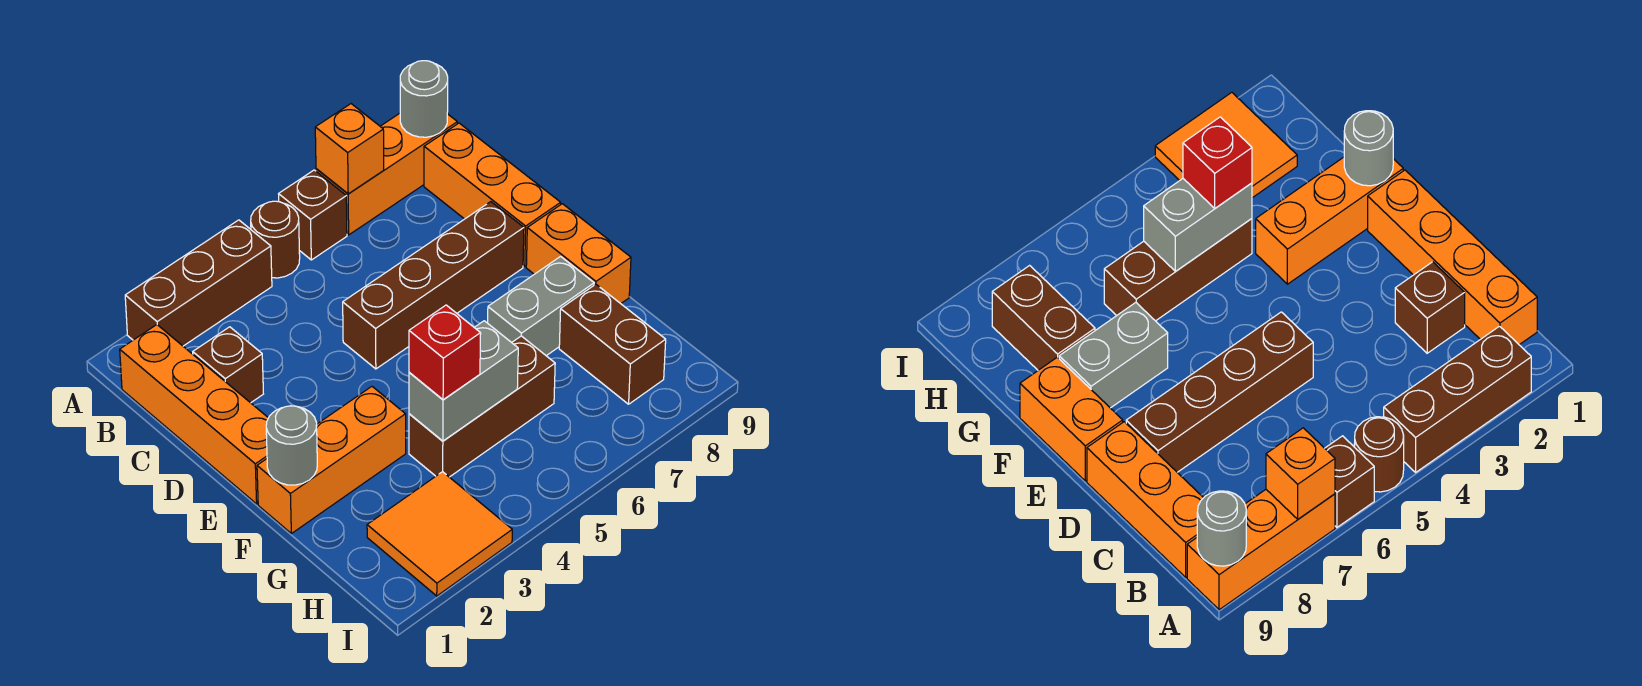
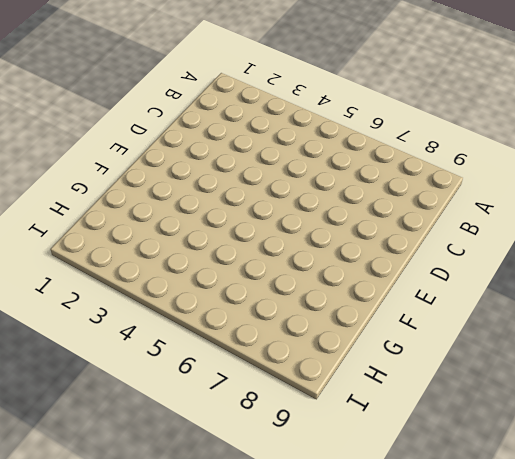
none -> brown brick A2:A4 level 1
none -> brown round brick A5 level 1
none -> brown brick A6 level 1

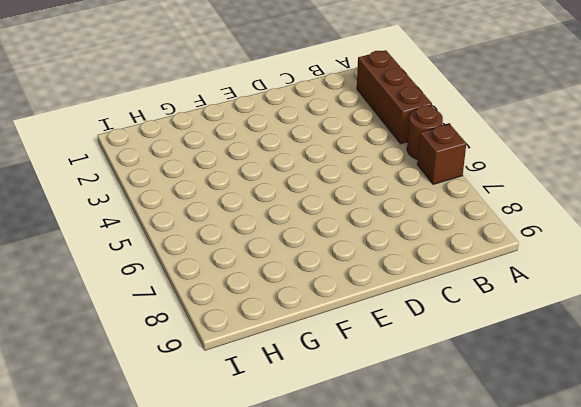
none -> orange brick A7:A9 level 1
none -> orange brick B1:E1 level 1
none -> orange brick B9:D9 level 1

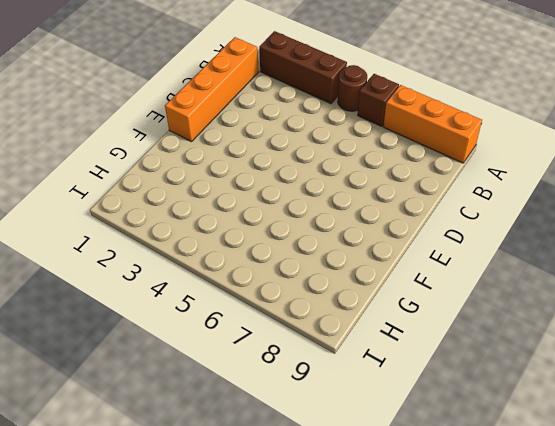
none -> orange brick B9:D9 level 1
none -> brown brick C2 level 1
none -> brown brick D5:D8 level 1

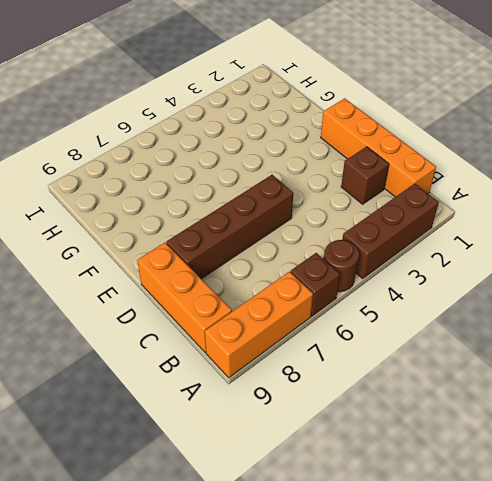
none -> orange brick E9:F9 level 1
none -> orange brick F1:F3 level 1
none -> grey brick F7:F8 level 1

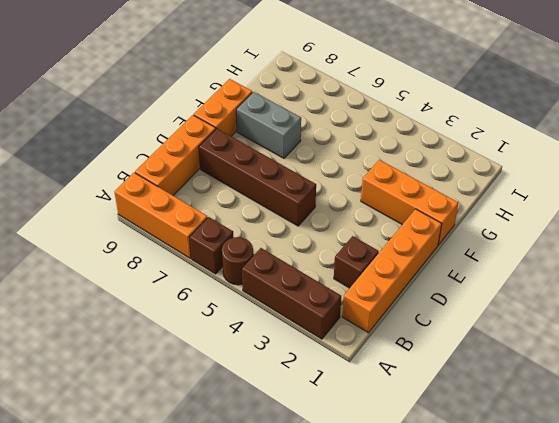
none -> brown brick G4:G6 level 1
none -> brown brick G8:H8 level 1
none -> orange tile H2:I3 level 1

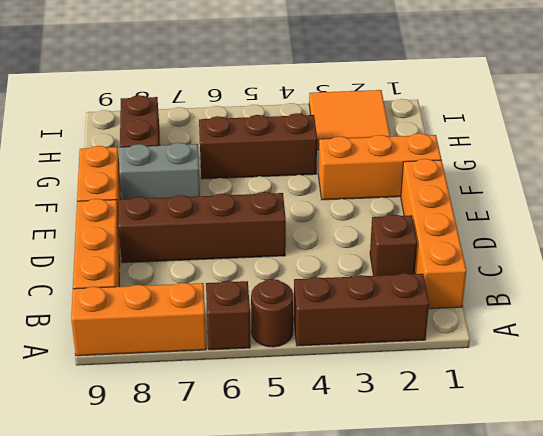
none -> orange brick A7 level 2
none -> grey round brick A9 level 2
none -> grey round brick F1 level 2

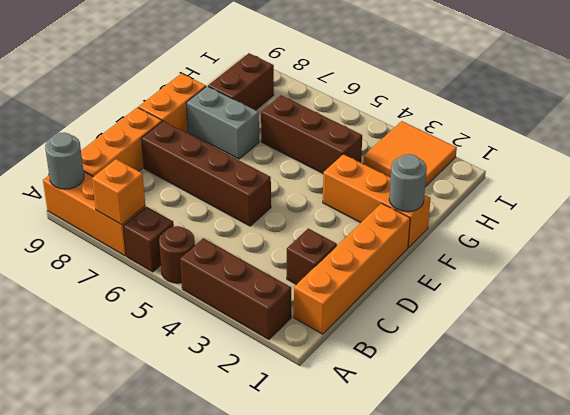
none -> grey brick G4:G5 level 2
none -> red brick G4 level 3

